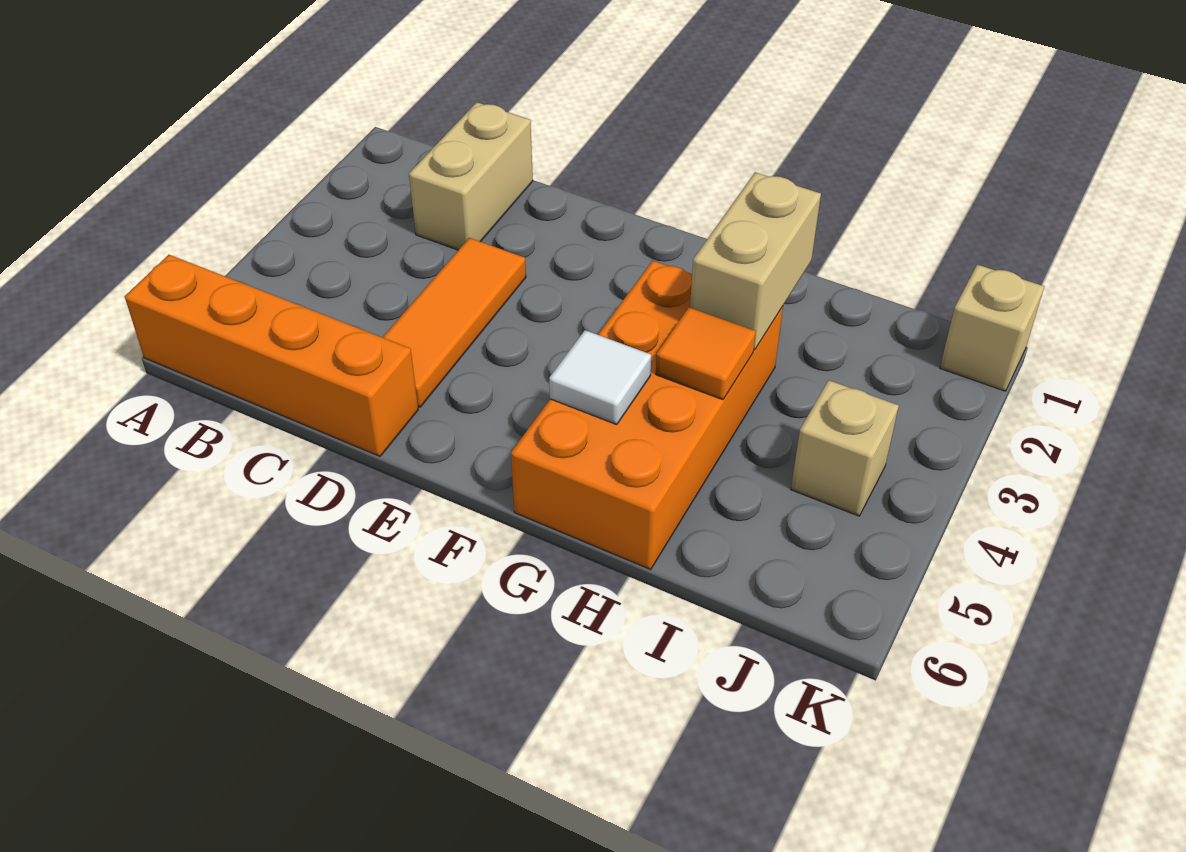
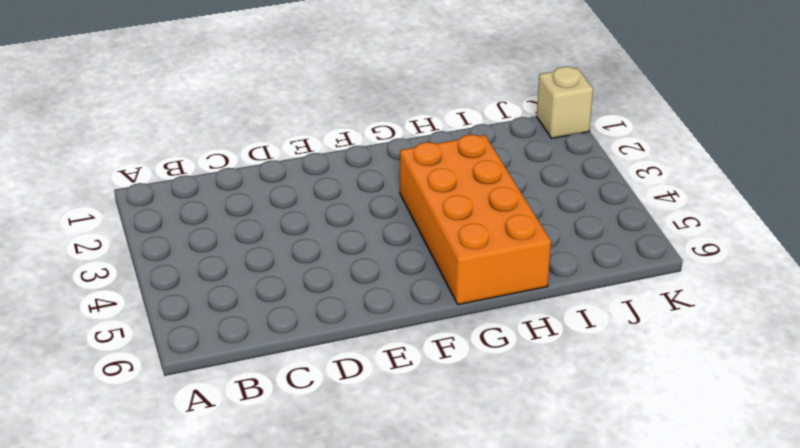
none -> orange brick A6:D6 level 1
none -> tan brick C1:C2 level 1

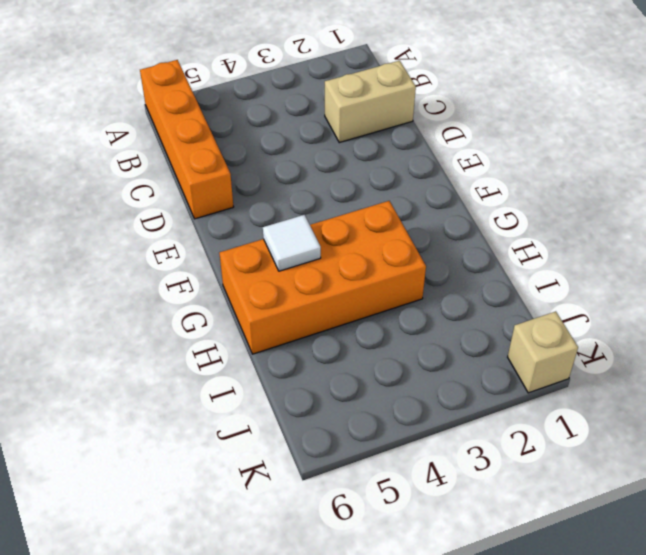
none -> orange tile D3:D5 level 1
none -> tan brick J4 level 1

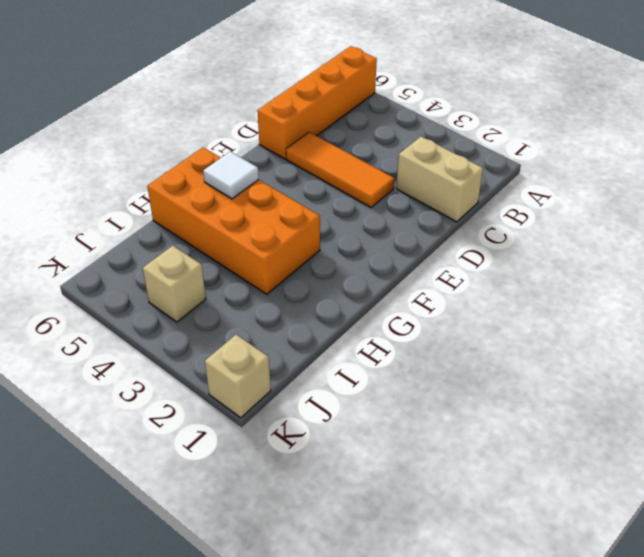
none -> tan brick H2:H3 level 2
none -> orange tile H4 level 2

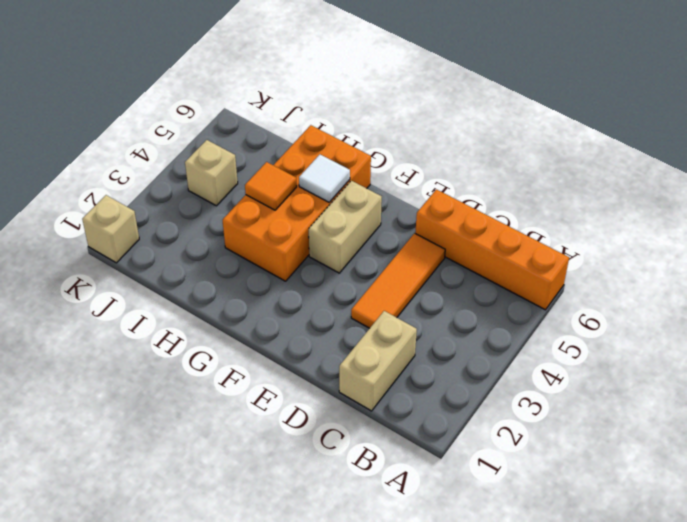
tan brick F4:F5 level 1 -> tan brick H2:H3 level 2

